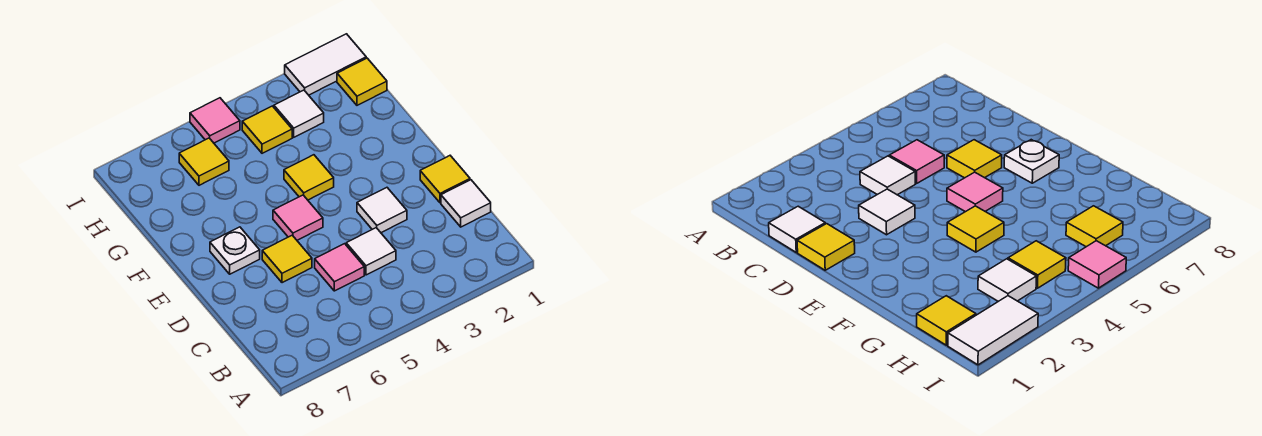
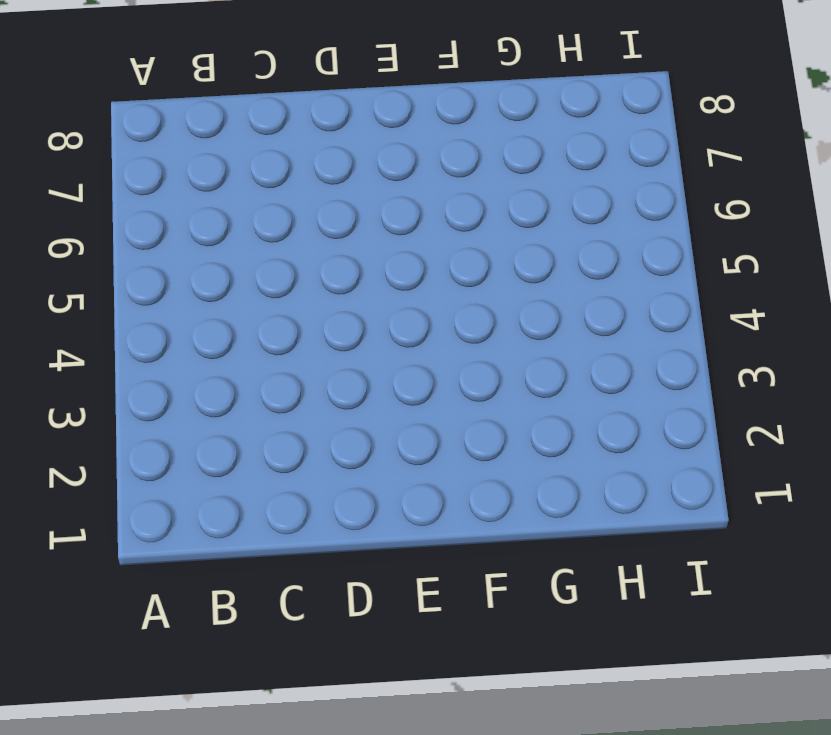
none -> white tile C1 level 1
none -> white tile C4 level 1
none -> pink tile C5 level 1

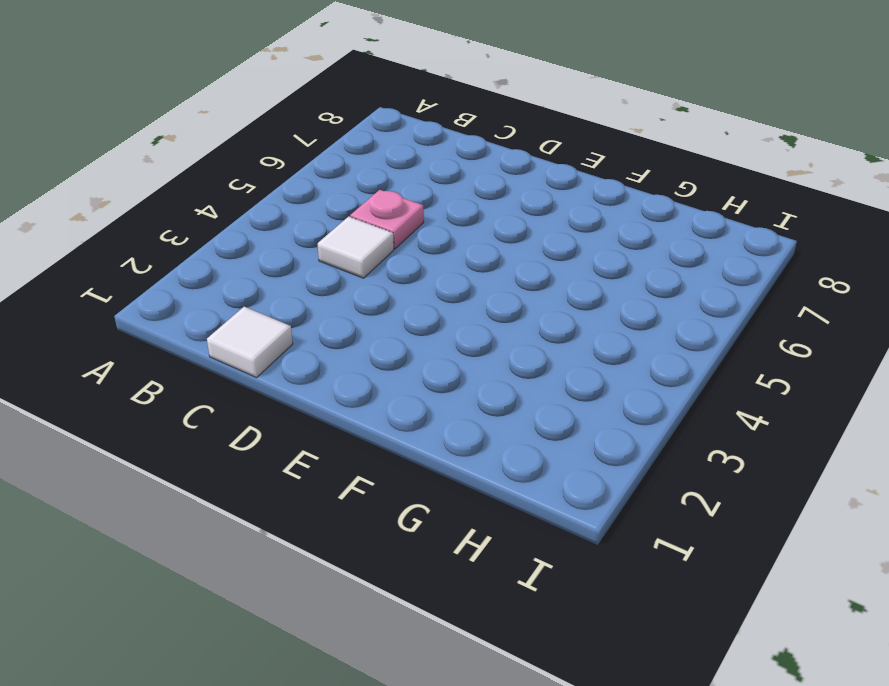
pink plate C5 level 1 -> pink tile C5 level 1
none -> yellow tile D1 level 1
none -> white tile D3 level 1
none -> yellow tile D6 level 1

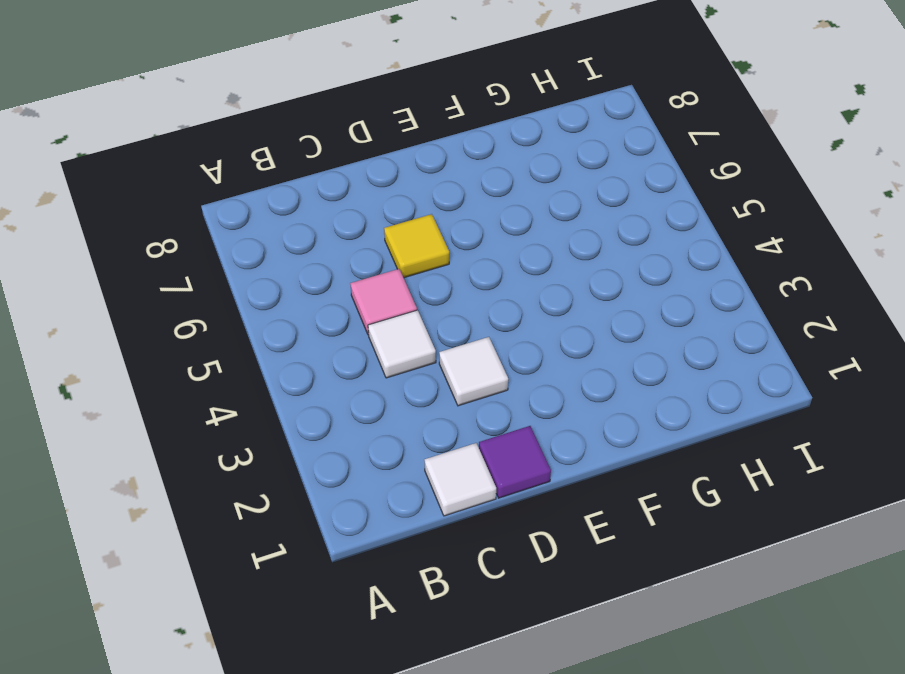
purple tile D1 level 1 -> yellow tile D1 level 1
none -> pink tile E5 level 1
none -> white plate E7 level 1
none -> yellow tile F4 level 1

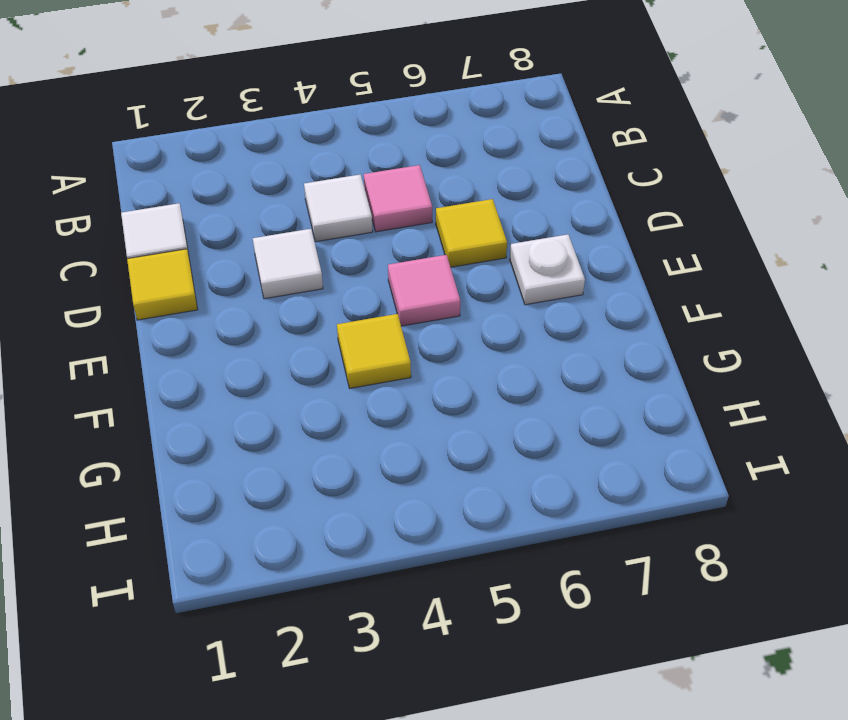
none -> yellow tile H1 level 1
none -> white tile H3 level 1
none -> yellow tile H4 level 1

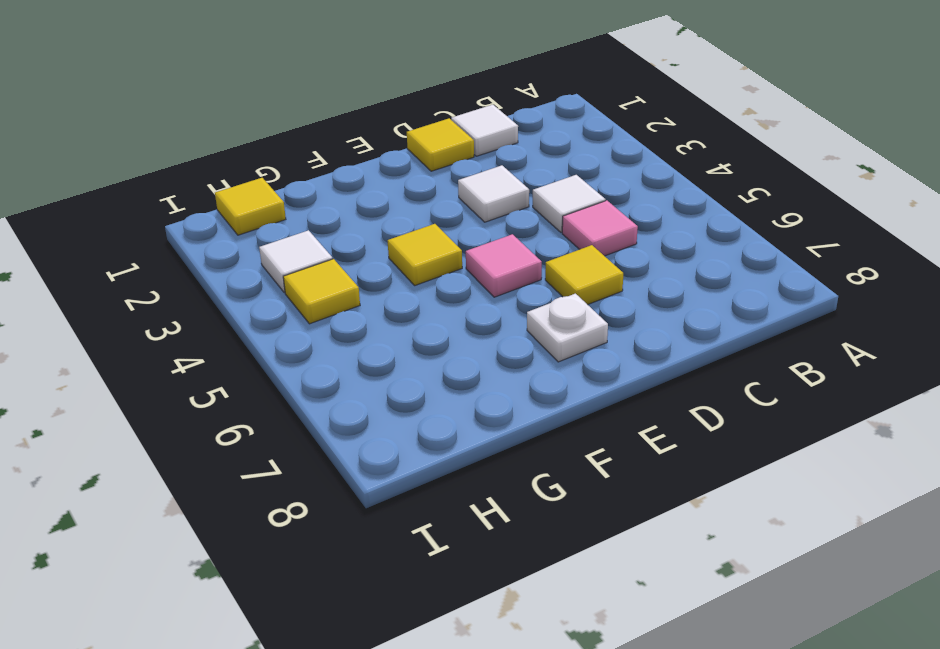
none -> yellow tile H6 level 1
none -> white tile I1:I2 level 1
none -> pink tile I5 level 1

